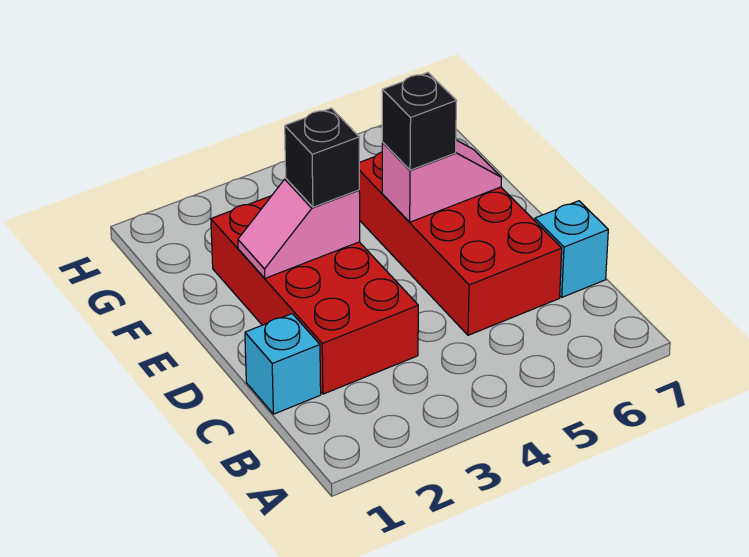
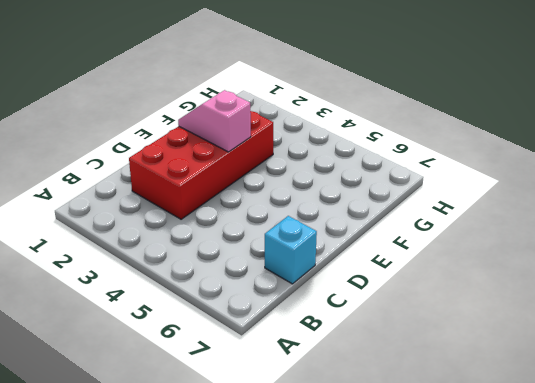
none -> cyan brick C1 level 1
none -> red brick C5:F6 level 1

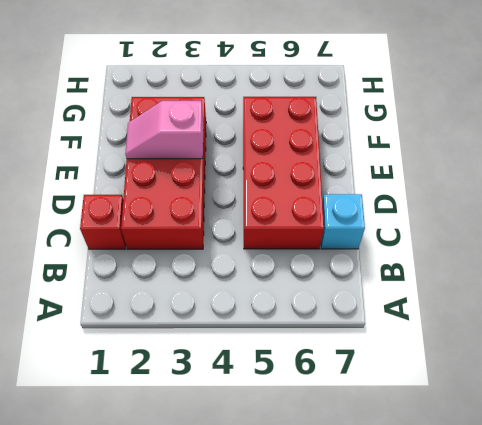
red brick C1 level 1 -> cyan brick C1 level 1
none -> pink slope E5:E6 level 2 top 5
none -> black brick E3 level 3

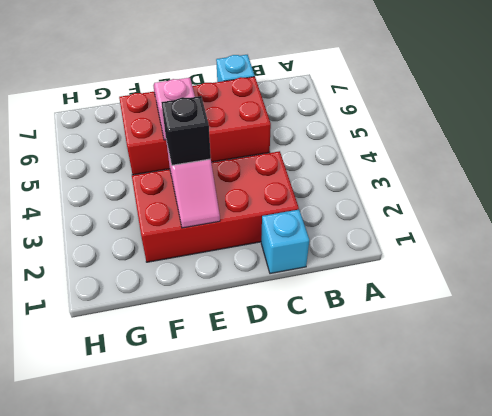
none -> black brick E5 level 3

